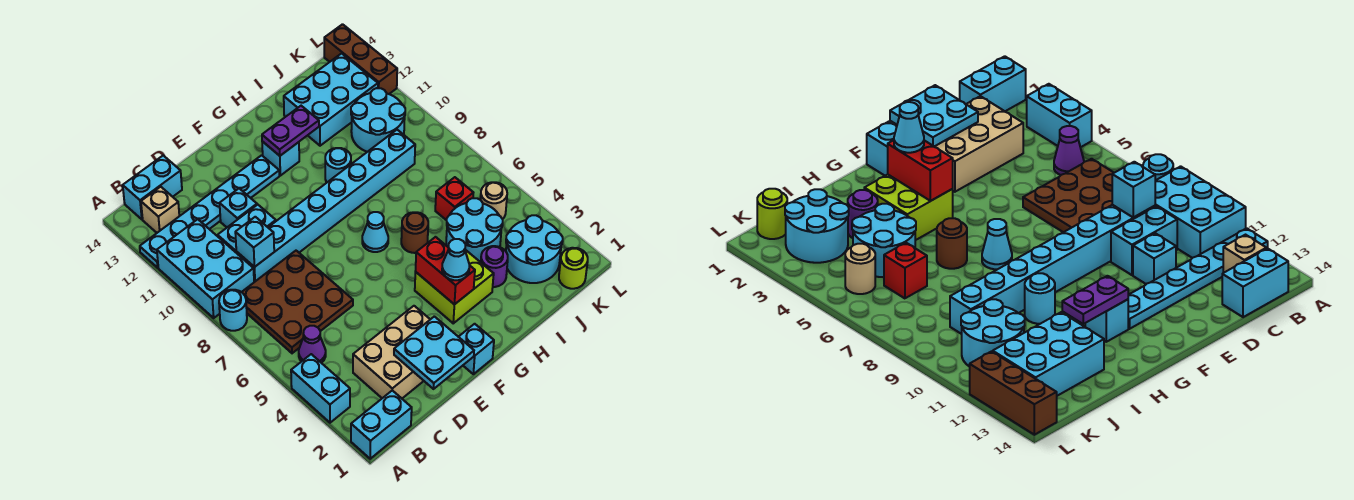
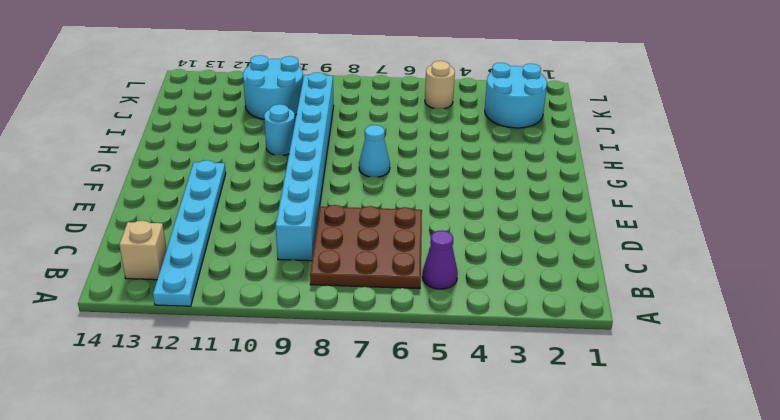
none -> cyan brick A1:B1 level 1
none -> cyan brick A3:A4 level 1
none -> cyan round brick A8 level 1
none -> cyan brick A9:B11 level 1

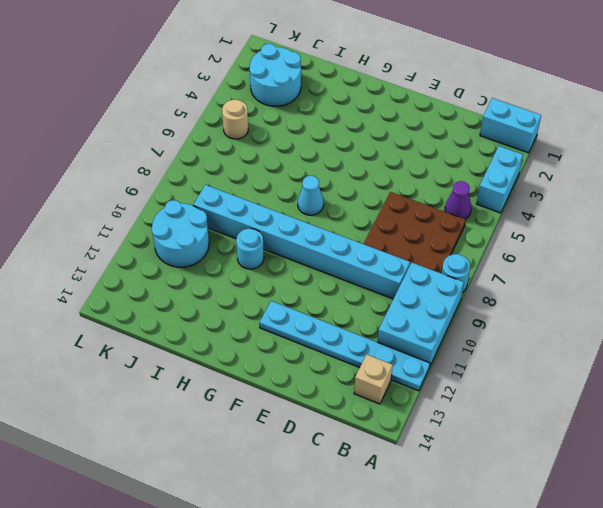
none -> cyan brick B14:C14 level 1
none -> tan brick C2:E3 level 1
none -> cyan brick C10:D10 level 1
none -> cyan brick D11 level 1

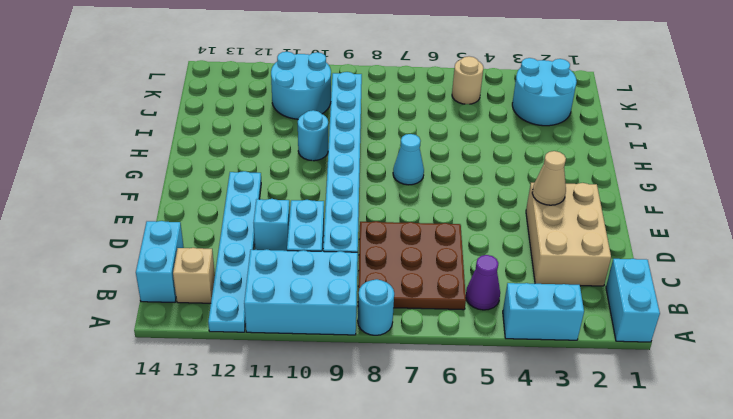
tan cone E3 level 2 -> none
none -> cyan brick F1 level 1
none -> lime brick G3:H4 level 1
none -> cyan brick G12 level 1
none -> brown round brick H6 level 1

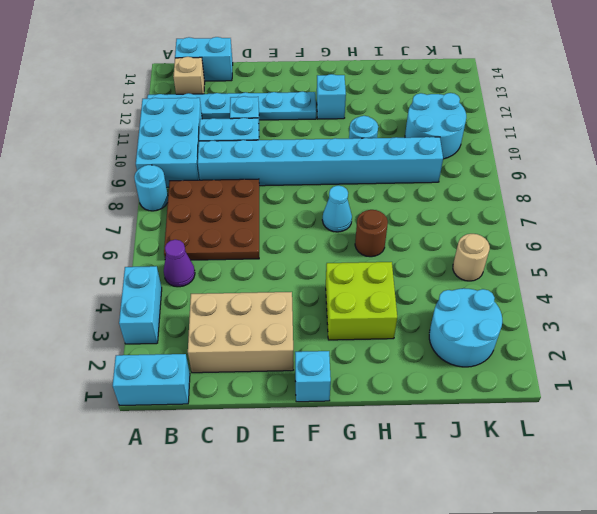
none -> purple round brick I3 level 1
none -> cyan round brick I4:J5 level 1
none -> cyan brick I12:K13 level 1
none -> red brick J6 level 1

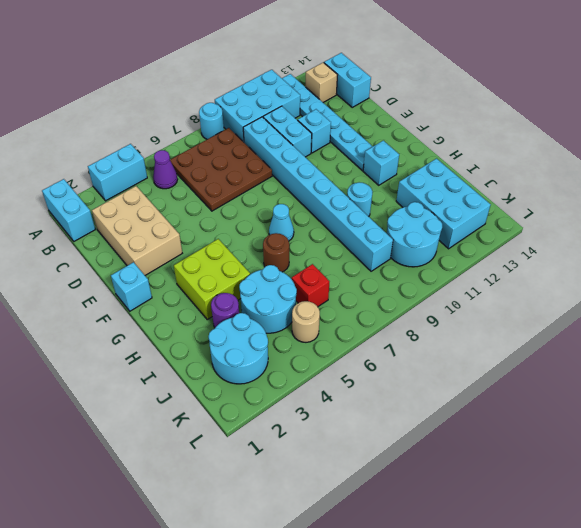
none -> lime round brick K1 level 1
none -> brown brick L12:L14 level 1
none -> cyan brick C9 level 2
none -> cyan plate D1:E2 level 2

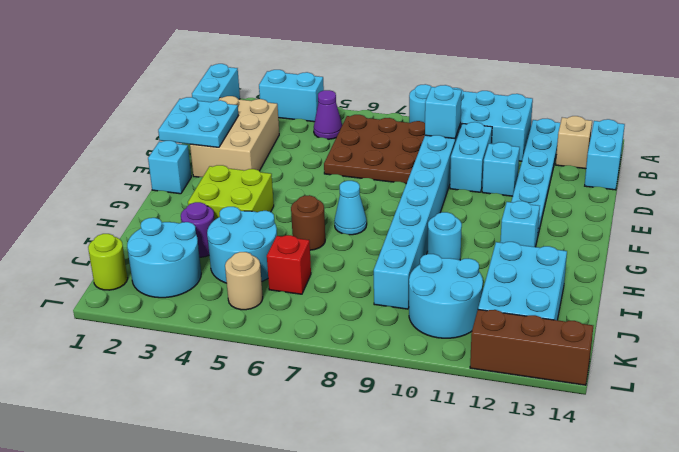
none -> red brick G3:G4 level 2
none -> purple plate G12:H12 level 2
none -> cyan cone G3 level 3

